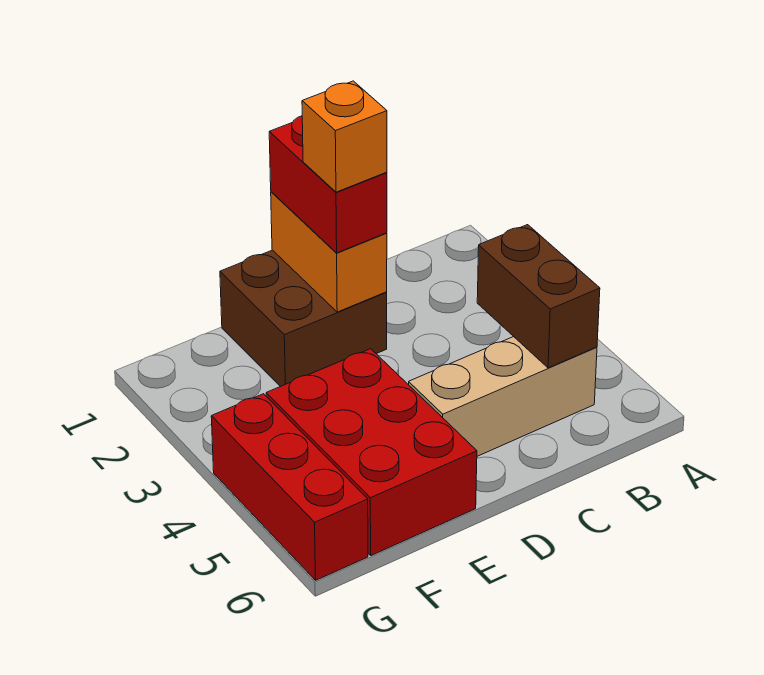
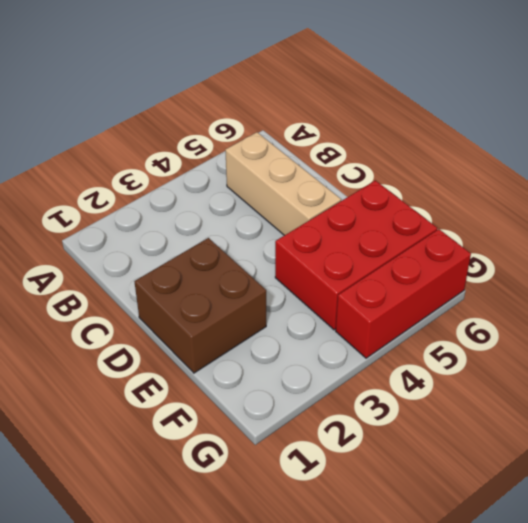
none -> brown brick B4:B5 level 2
none -> orange brick D1:D2 level 2

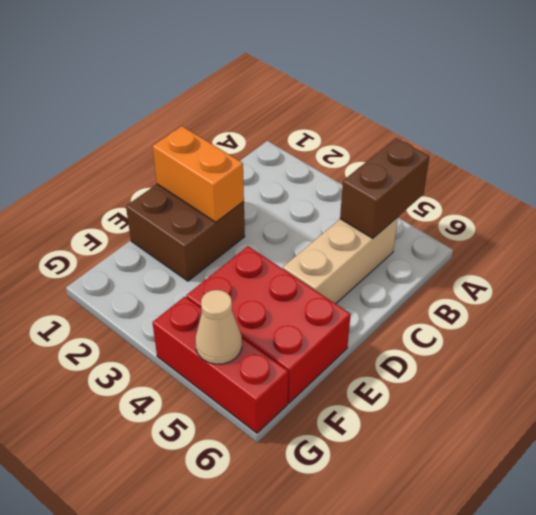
brown brick A5:B5 level 2 -> brown brick B4:B5 level 2
tan cone G5 level 2 -> none
none -> red brick D1:D2 level 3
none -> orange brick D2 level 4

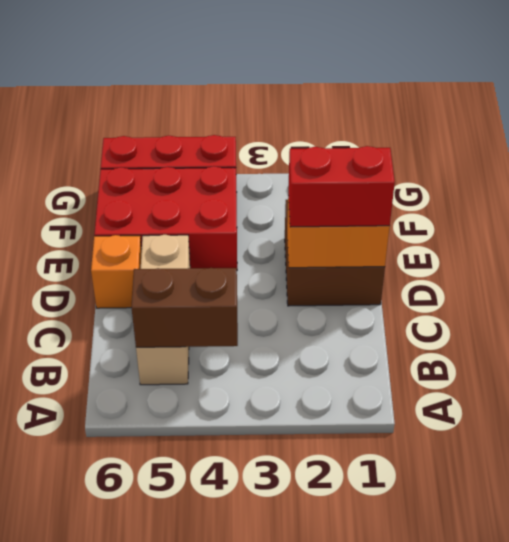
orange brick D6 level 1 -> orange brick D2 level 4

